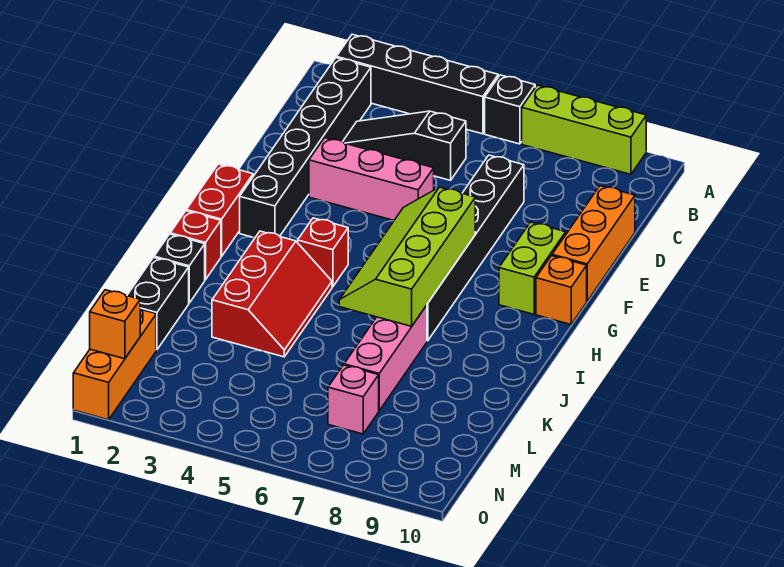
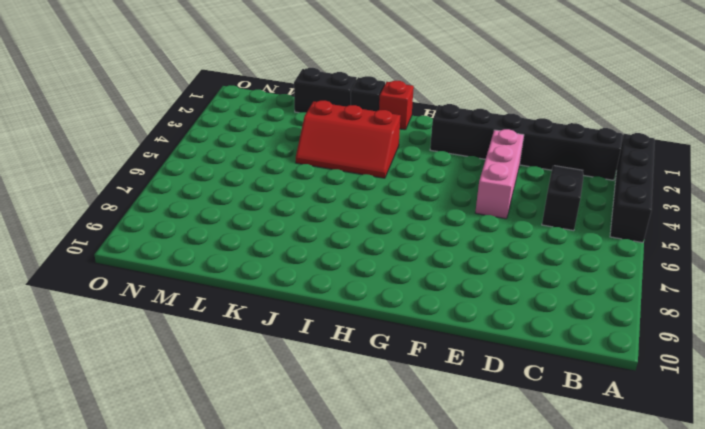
none -> black brick A6 level 1
none -> lime brick A7:A9 level 1
none -> black brick D7:I7 level 1

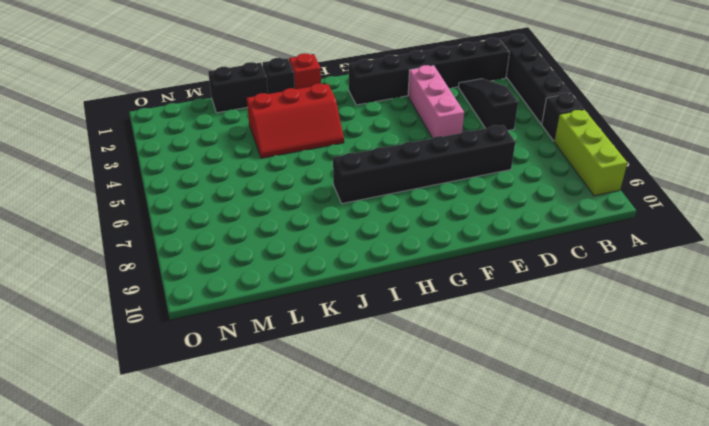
none -> orange brick D10:F10 level 1
none -> lime brick F9:G9 level 1
none -> red brick G1:H1 level 1

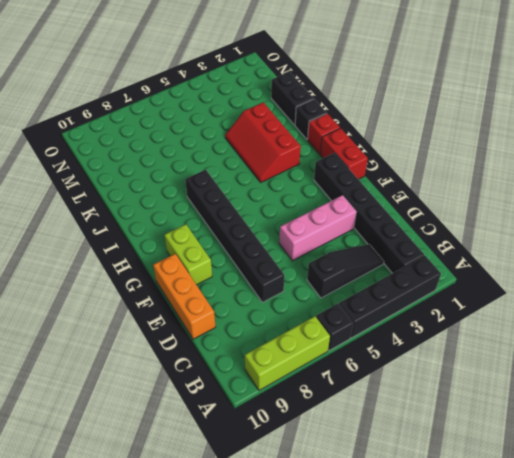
none -> orange brick G10 level 1
none -> red brick H4 level 1
none -> pink brick J7:L7 level 1

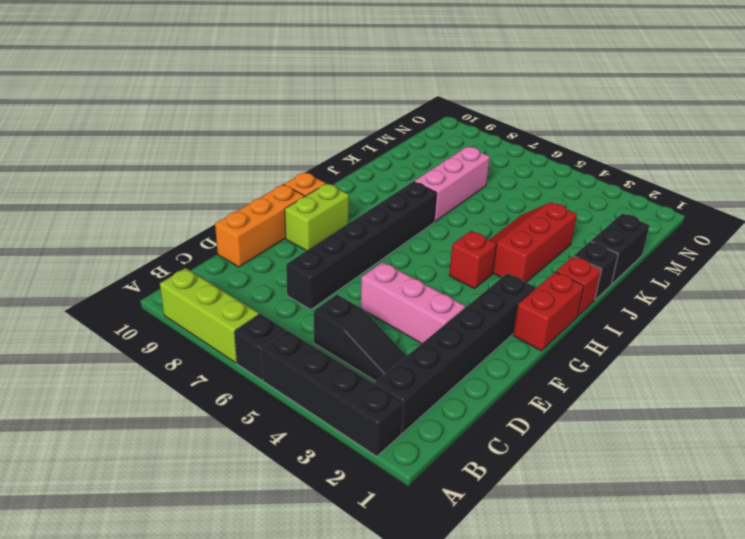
none -> orange brick M1:O1 level 1
none -> pink brick M7 level 1
none -> lime slope G6:J7 level 2 top 7

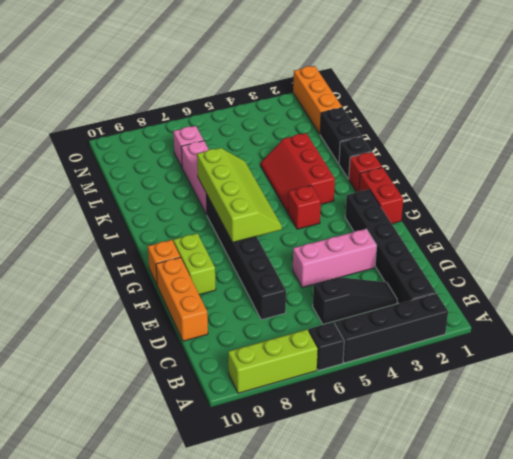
none -> orange brick N1 level 2

